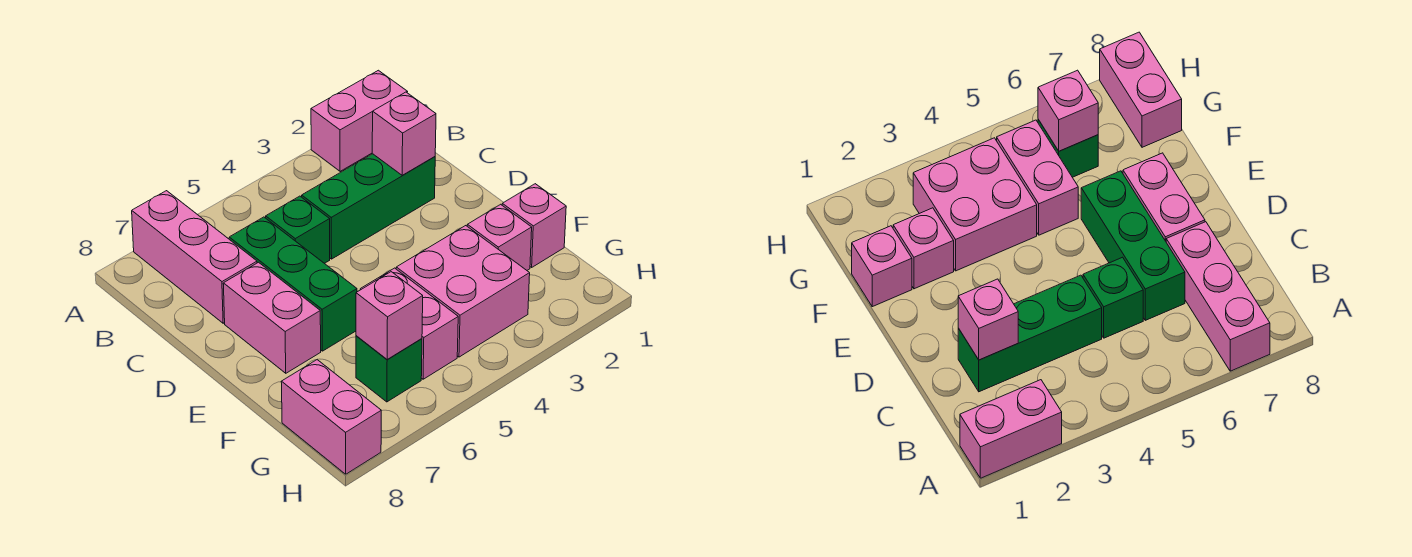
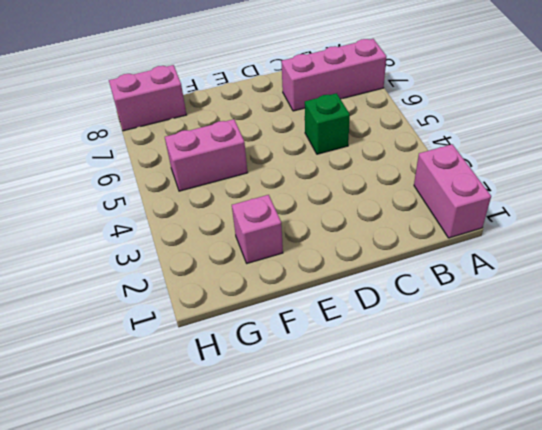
none -> green brick C2:C4 level 1
none -> green brick C6:E6 level 1
none -> pink brick D7:E7 level 1

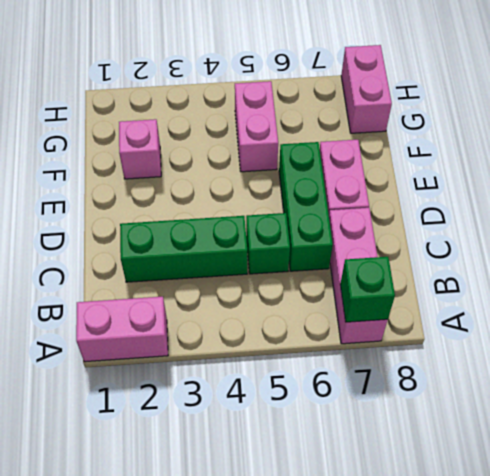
green brick A7 level 2 -> green brick G6 level 1
none -> pink brick F1 level 1
none -> pink brick F3:G4 level 1
none -> pink brick C2 level 2

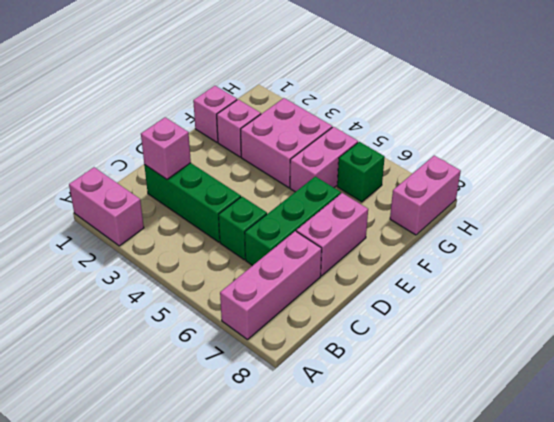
none -> pink brick G6 level 2

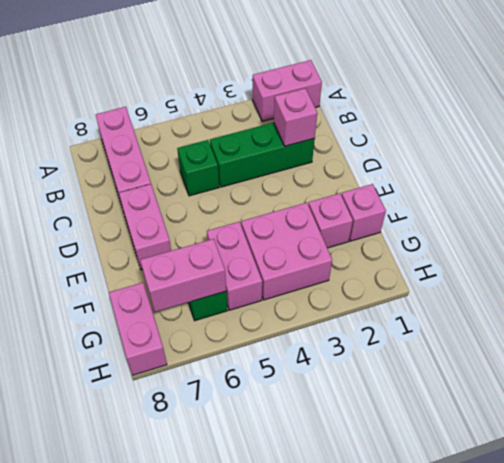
pink brick G6:G7 level 2 -> pink brick G6 level 2
none -> green brick C6:E6 level 1

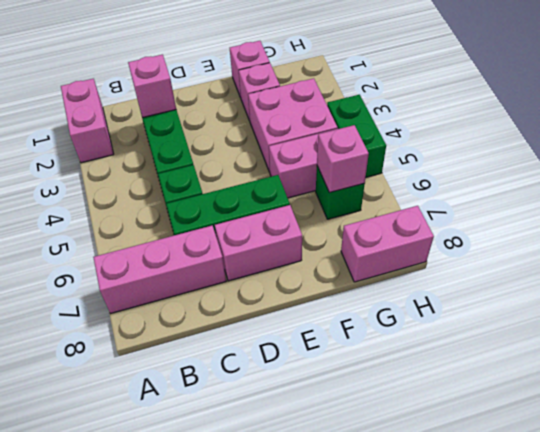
green brick H4:H5 level 1 -> none

